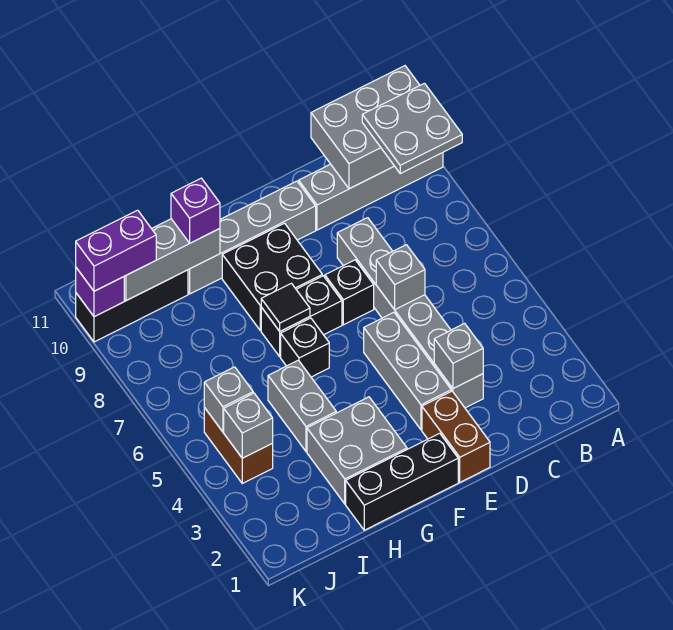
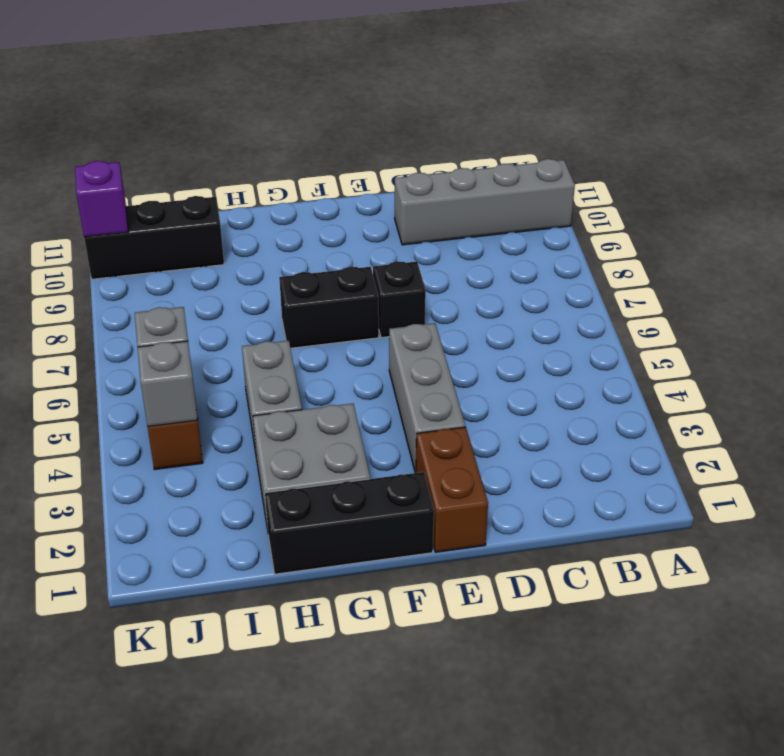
none -> grey brick D3:D8 level 1
none -> grey brick E10:H10 level 1
none -> black brick F8:G9 level 1

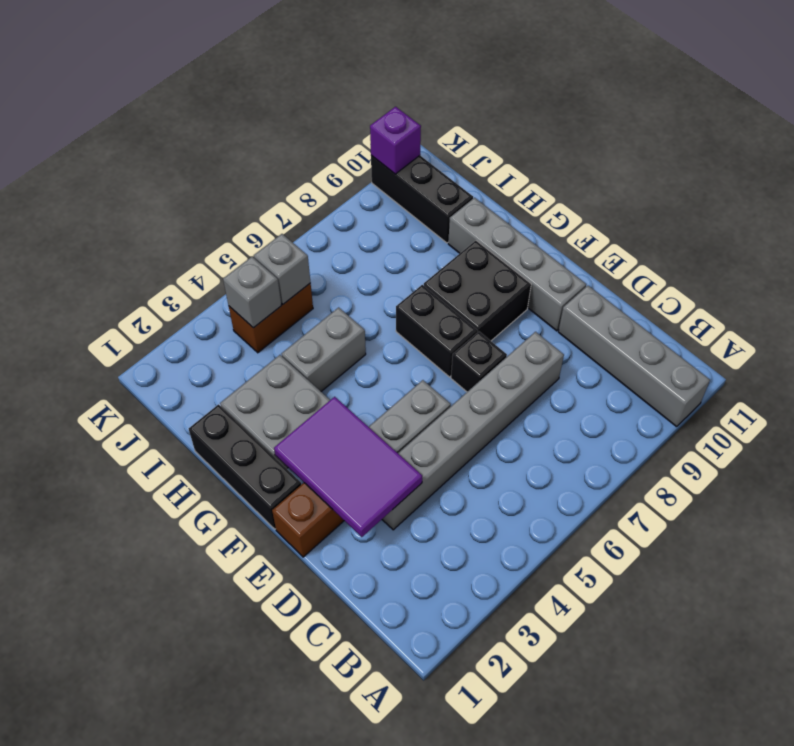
purple tile D2:F3 level 2 -> grey brick D3 level 2
none -> black brick G6 level 1
none -> grey brick A10:C11 level 2
none -> grey brick D6 level 2

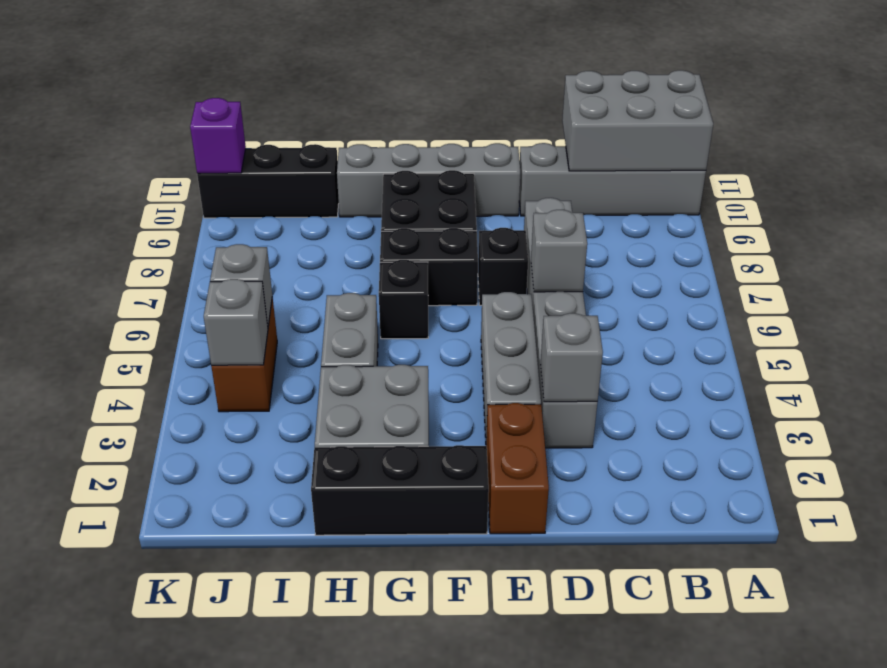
none -> black tile G7 level 2
none -> grey brick H10:J10 level 2
none -> grey plate A9:B10 level 3

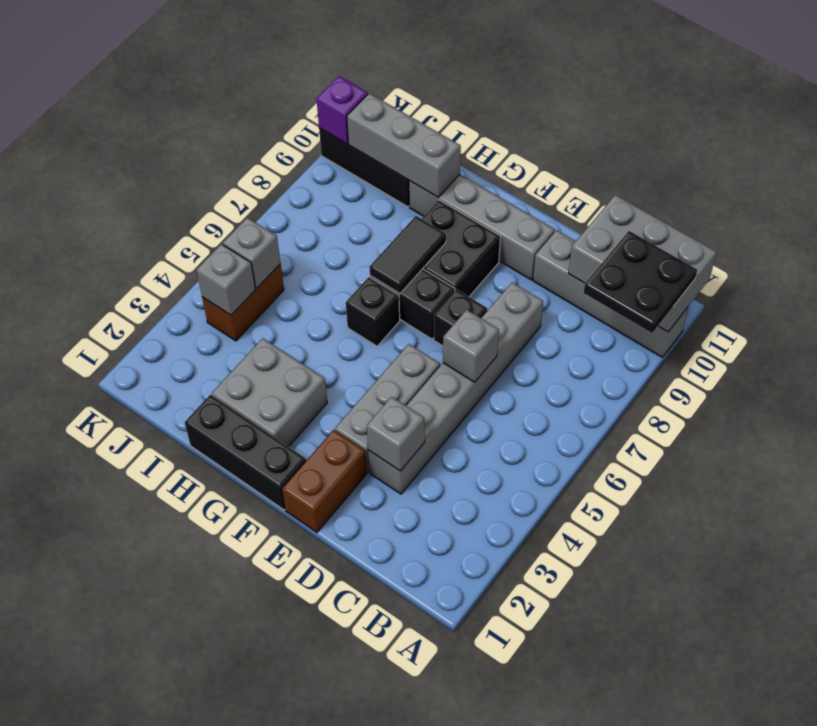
black plate A9:B10 level 3 -> grey plate A9:B10 level 3
black tile G7:G8 level 2 -> black tile G7 level 2
none -> grey brick H4:H5 level 1
none -> purple brick H10 level 3
none -> purple brick J10:K10 level 3

